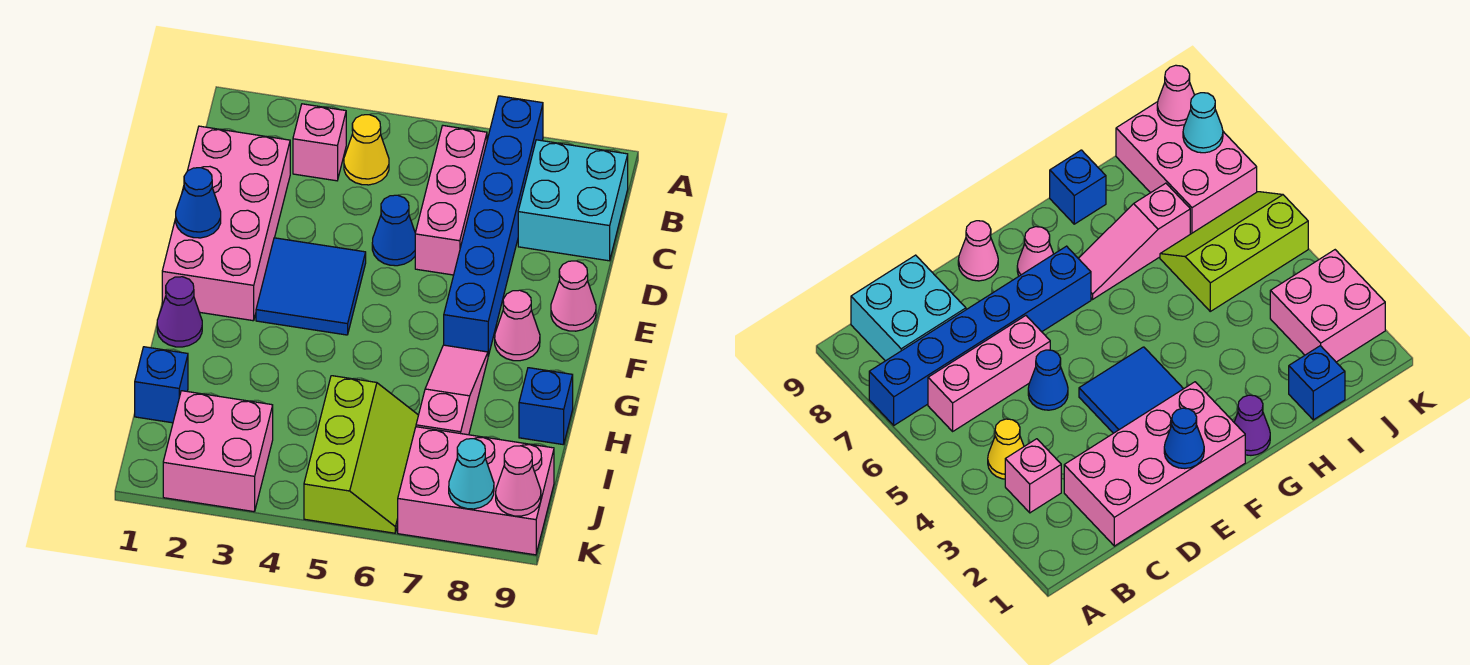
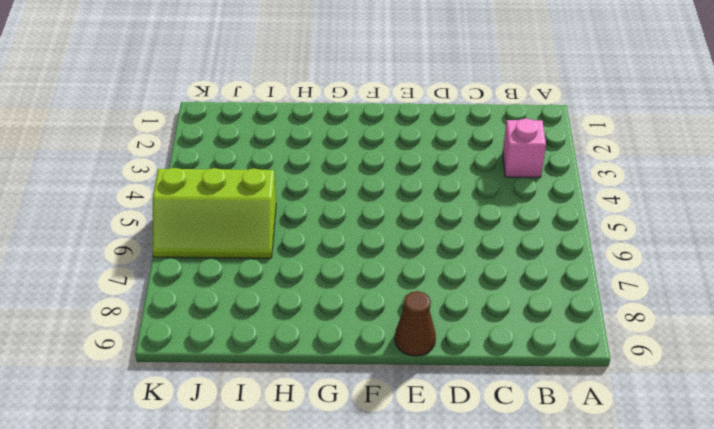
brown cone E9 level 1 -> pink cone E9 level 1
none -> blue brick A7:F7 level 1
none -> yellow cone B4 level 1
none -> pink brick B6:D6 level 1

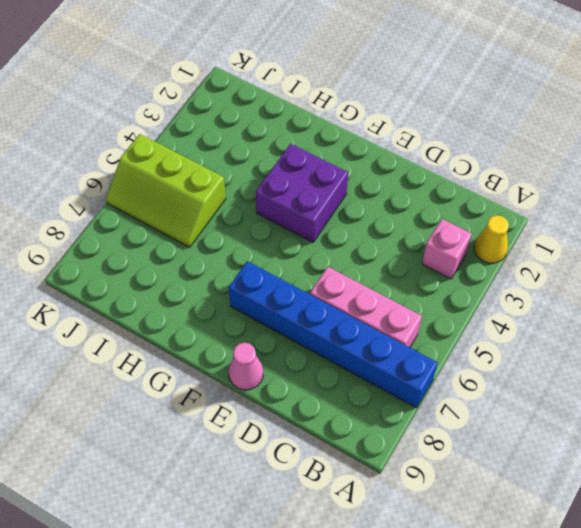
yellow cone A2 level 1 -> yellow cone B4 level 1
purple brick F3:G4 level 1 -> blue tile E3:F4 level 1
none -> cyan brick B8:C9 level 1
none -> pink brick C1:F2 level 1
none -> blue cone D5 level 1

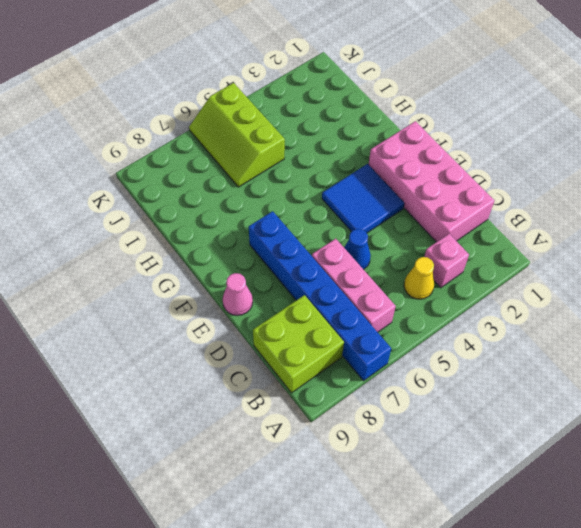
lime brick B8:C9 level 1 -> cyan brick B8:C9 level 1
none -> pink cone F8 level 1
none -> purple cone G1 level 1
none -> pink slope G7:I7 level 1 top I

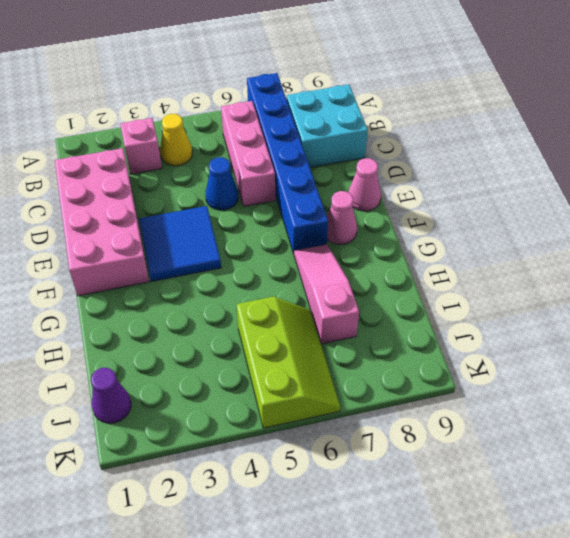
purple cone J1 level 1 -> purple cone G1 level 1
none -> blue brick H9 level 1
none -> blue brick I1 level 1
none -> pink brick J2:K3 level 1

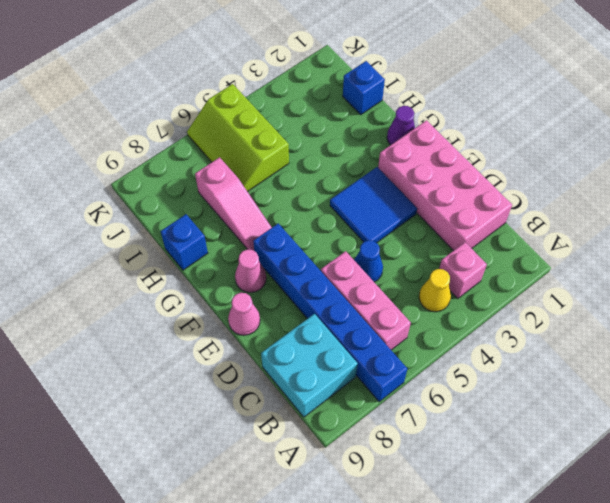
none -> pink brick J2:K3 level 1
none -> pink brick J7:K9 level 1
none -> blue cone E1 level 2

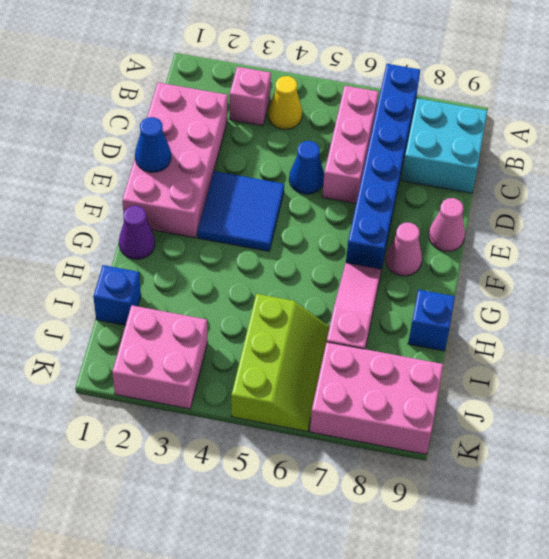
none -> cyan cone K8 level 2
none -> pink cone K9 level 2

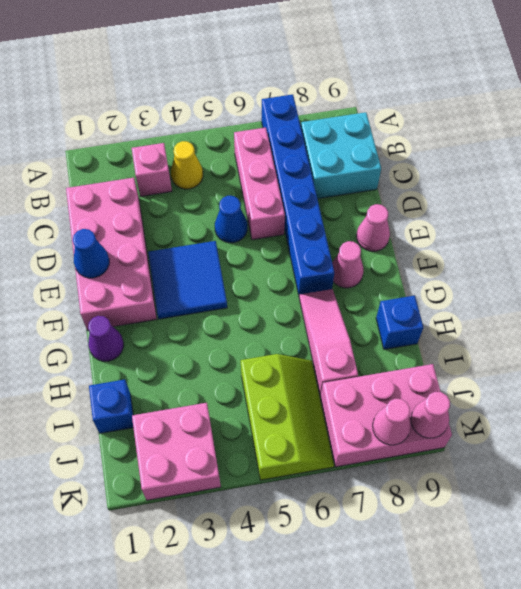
pink cone K8 level 2 -> cyan cone K8 level 2

